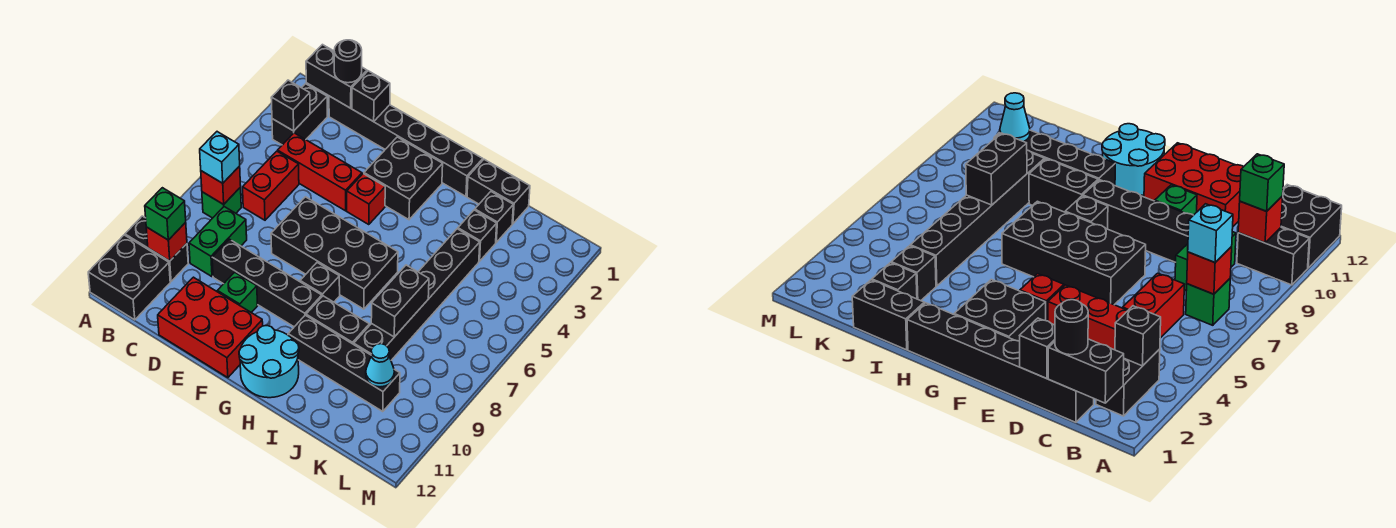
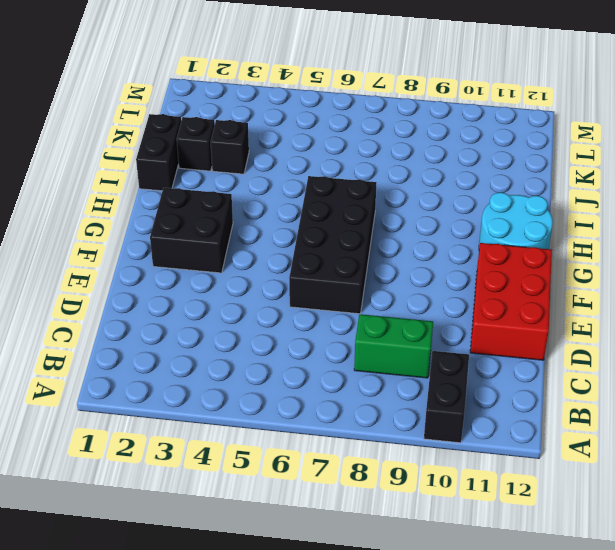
none -> black brick A11:B12 level 1
none -> black brick B2:B3 level 1
none -> green brick B7 level 1
none -> black brick C1:H1 level 1

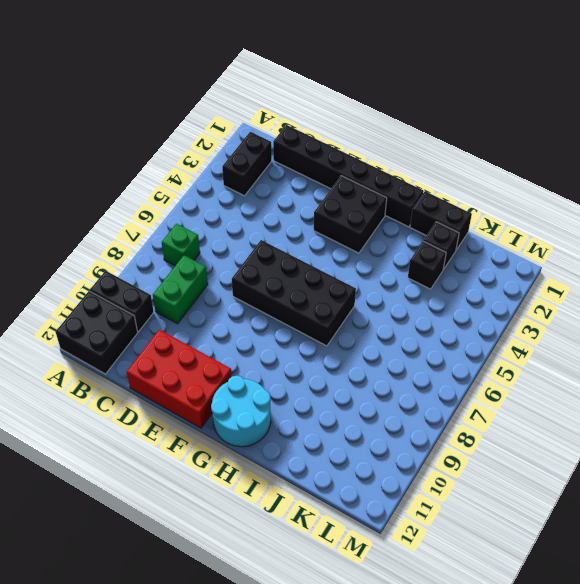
none -> red brick C4:E4 level 1
none -> red brick C5:C6 level 1
none -> black brick D9:G9 level 1
none -> green brick E10 level 1

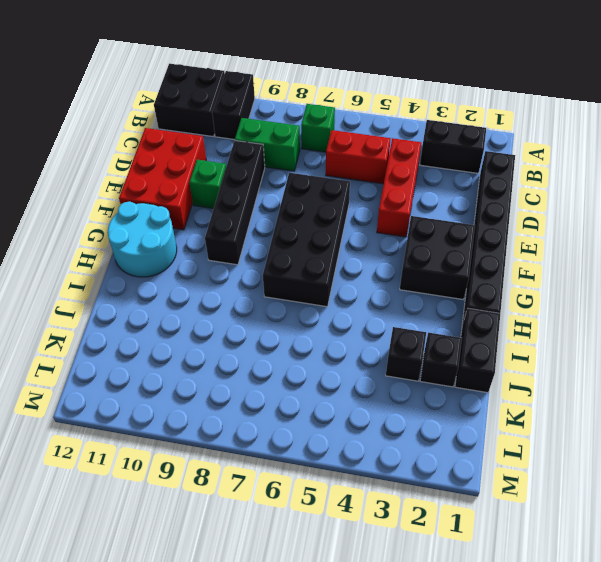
none -> red brick F4 level 1
none -> black brick G8 level 1
none -> black brick H9:I9 level 1
none -> black brick H10:K10 level 1

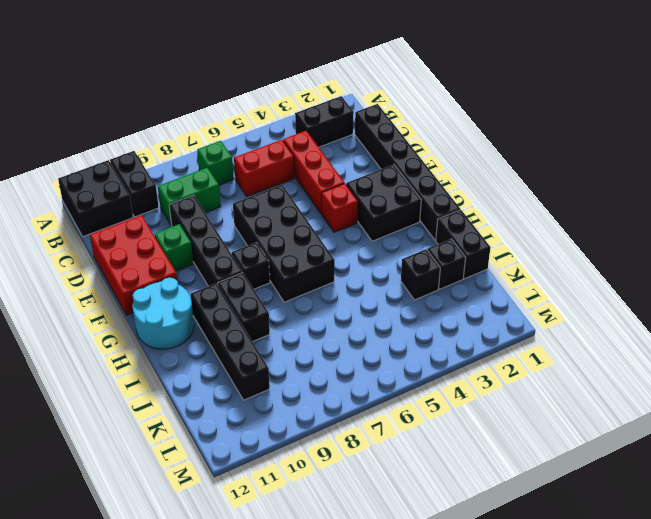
none -> black brick J4:J9 level 1
none -> black brick B1:C1 level 2
none -> black brick B3 level 2
none -> red brick B7 level 2

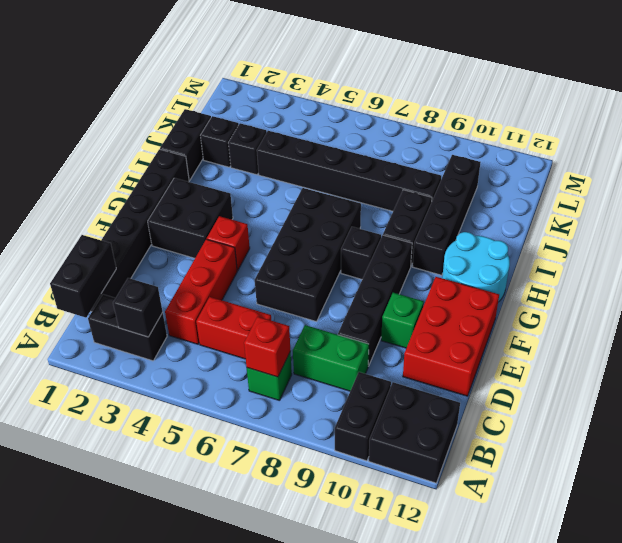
none -> red brick B10 level 2
none -> black brick D1 level 2
none -> black brick J7:J8 level 2
none -> cyan cone K10 level 2

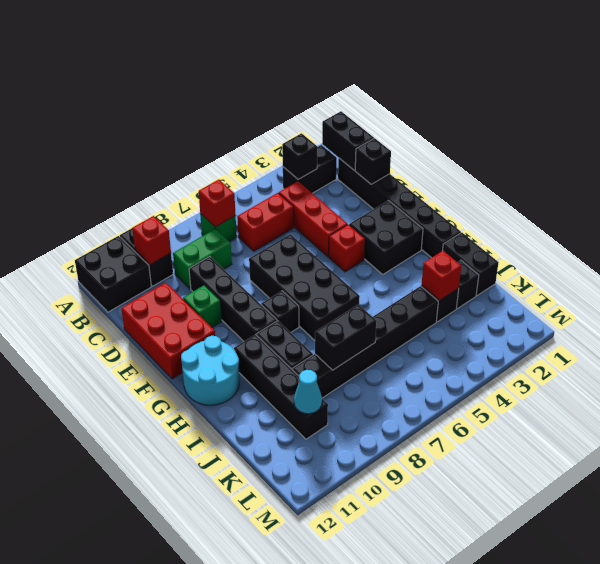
red brick J3 level 2 -> none
none -> cyan brick B7 level 3
none -> green brick B10 level 3
none -> black round brick C1 level 3

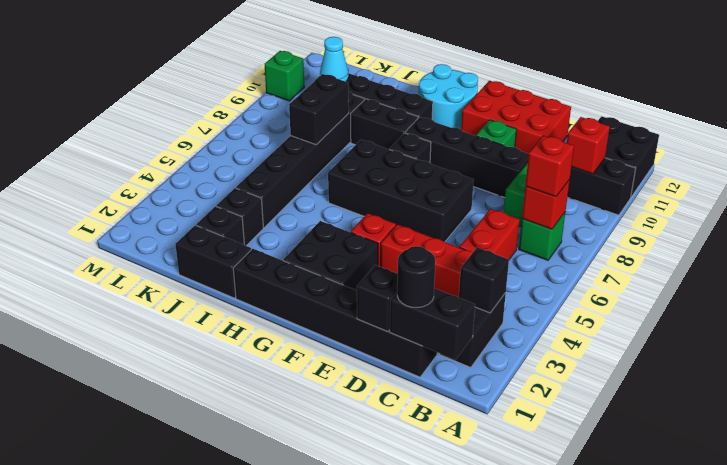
red brick B7 level 3 -> cyan brick B7 level 3
green brick M10 level 1 -> green brick B10 level 3

